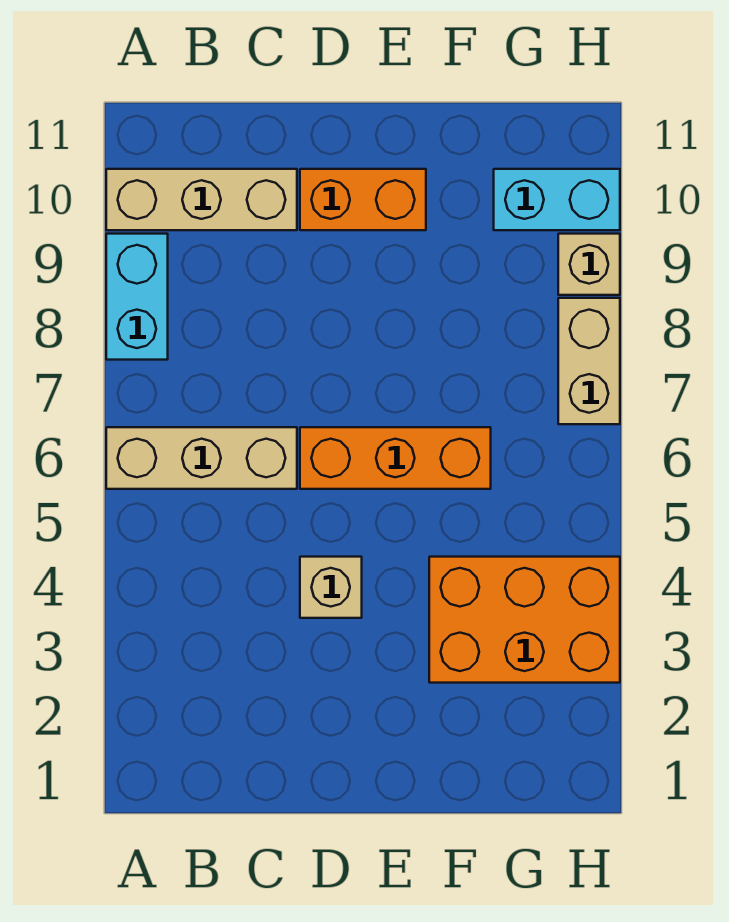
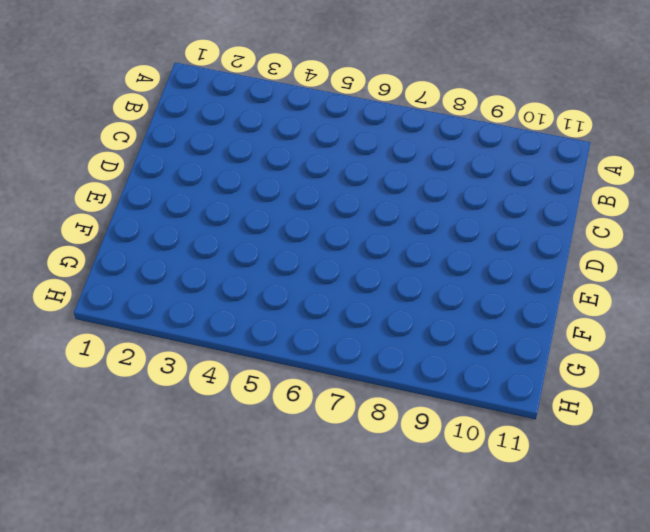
none -> tan brick A6:C6 level 1
none -> cyan brick A8:A9 level 1

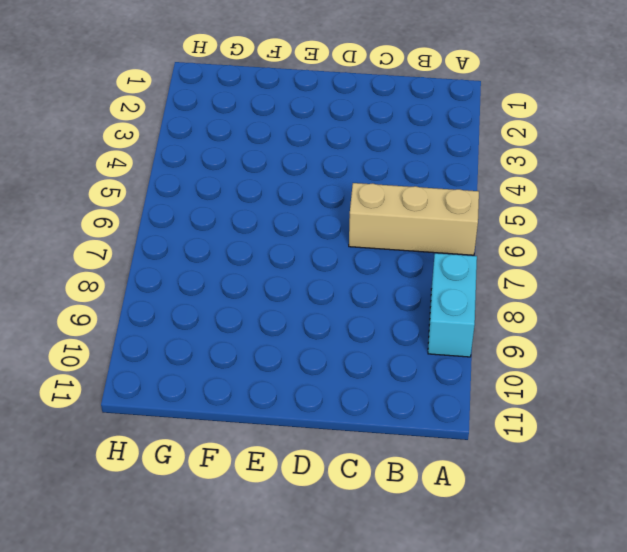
none -> tan brick A10:C10 level 1
none -> tan brick D4 level 1

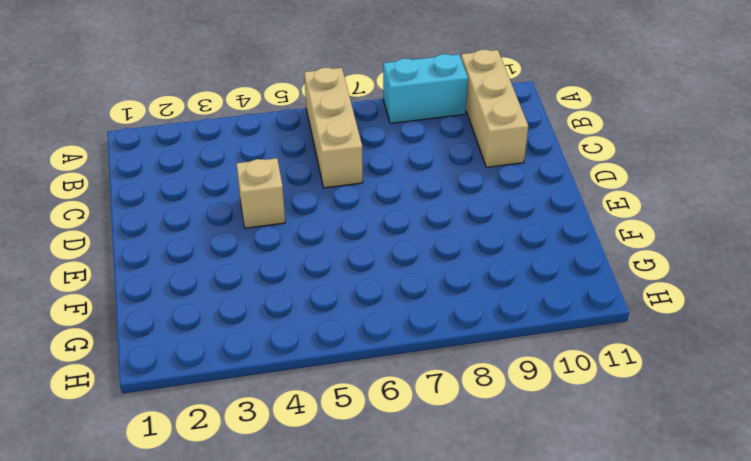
none -> orange brick D6:F6 level 1
none -> orange brick D10:E10 level 1

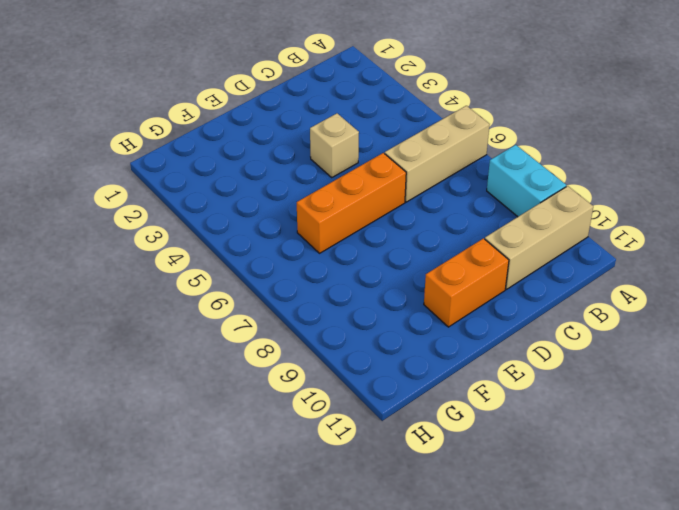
none -> orange brick F3:H4 level 1
none -> cyan brick G10:H10 level 1

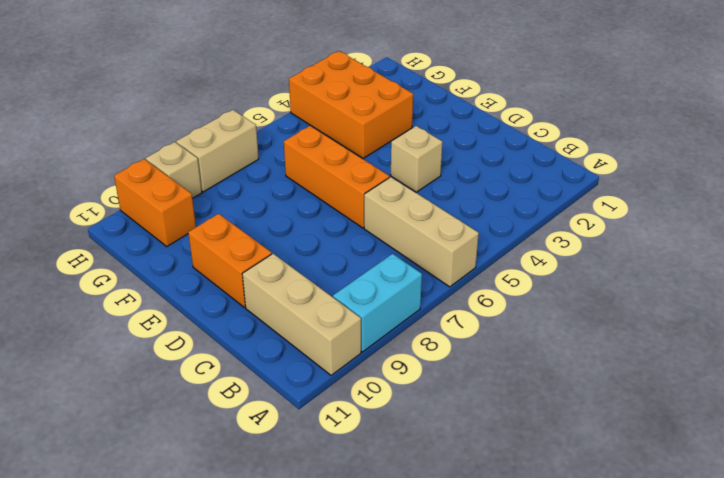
orange brick G10:H10 level 1 -> cyan brick G10:H10 level 1

